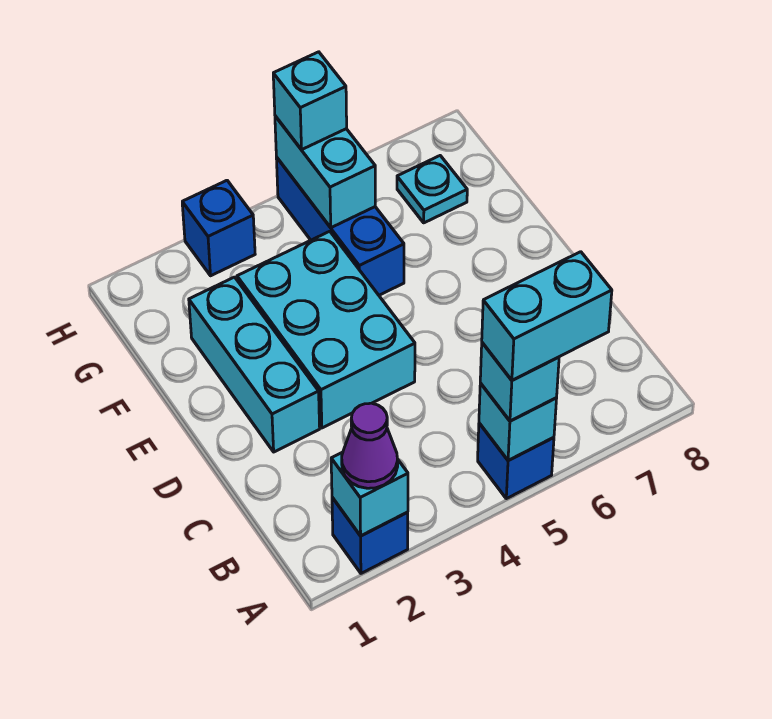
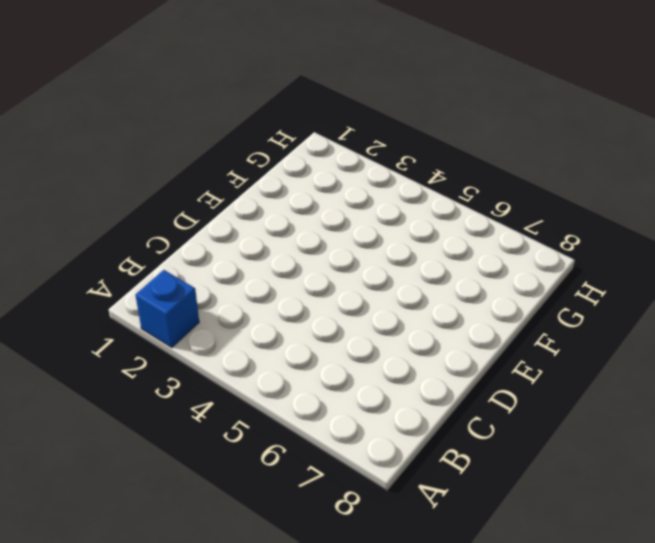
none -> blue brick A5 level 1
none -> cyan brick D2:F2 level 1
none -> cyan brick D3:F4 level 1

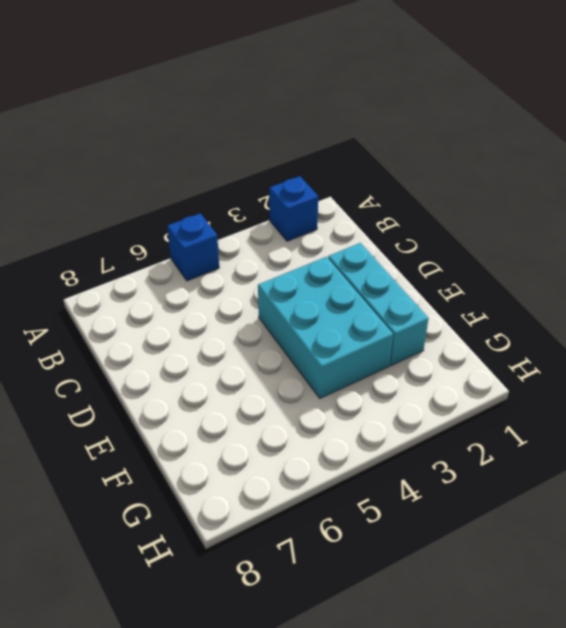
none -> blue brick F5:H5 level 1
none -> cyan plate G7 level 1
none -> blue brick H3 level 1

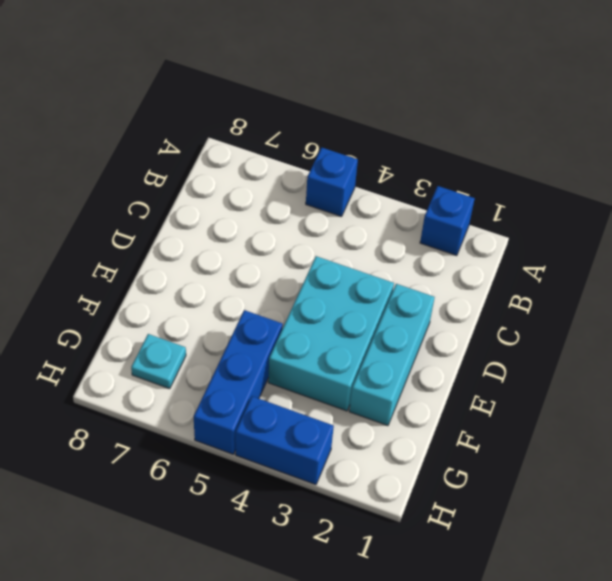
blue brick H3:H4 level 1 -> blue brick H3 level 1
none -> cyan brick A2 level 2
none -> cyan brick A5 level 2
none -> cyan brick G5:H5 level 2

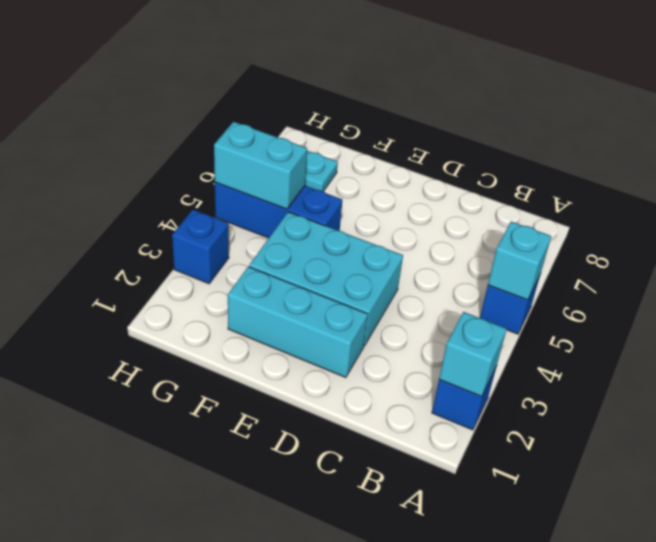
none -> purple cone A2 level 3
none -> cyan brick A5 level 3
none -> cyan brick H5 level 3

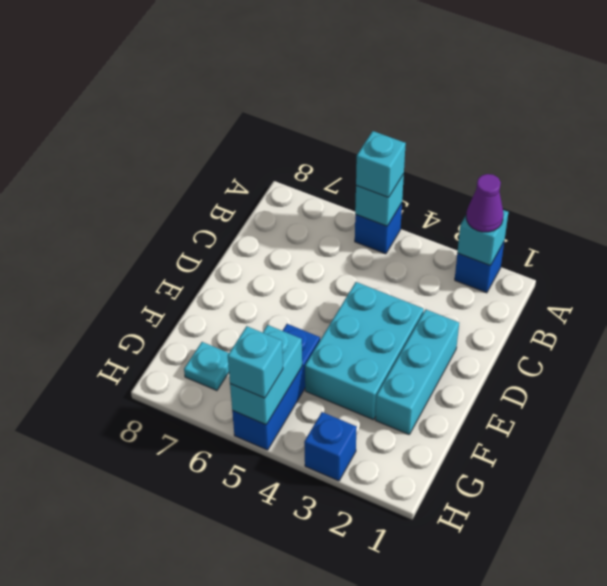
none -> cyan brick A5:A6 level 4

